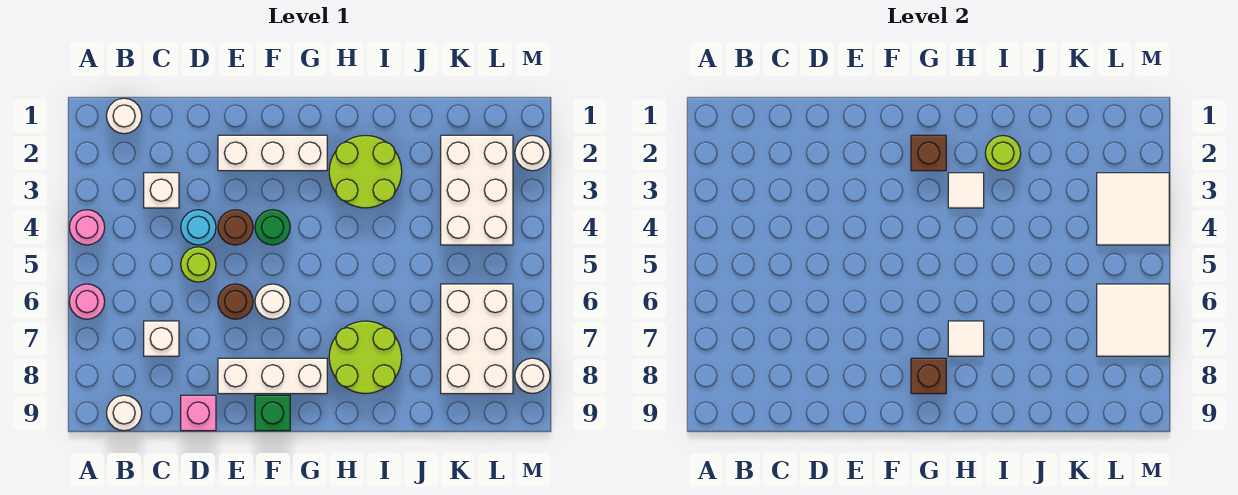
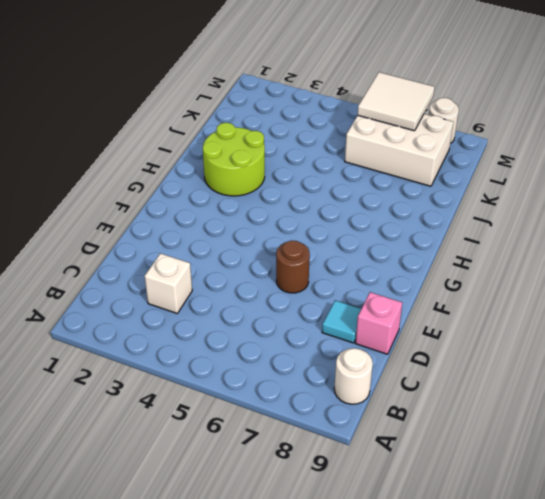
cyan tile D8 level 1 -> none
none -> pink round brick A4 level 1
none -> pink round brick A6 level 1
none -> white round brick B1 level 1

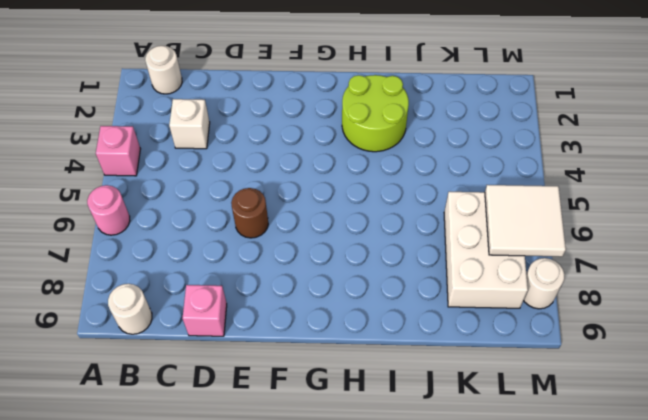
pink brick A4 level 1 -> pink round brick A4 level 1
none -> white brick C7 level 1
none -> cyan round brick D4 level 1
none -> lime round brick D5 level 1

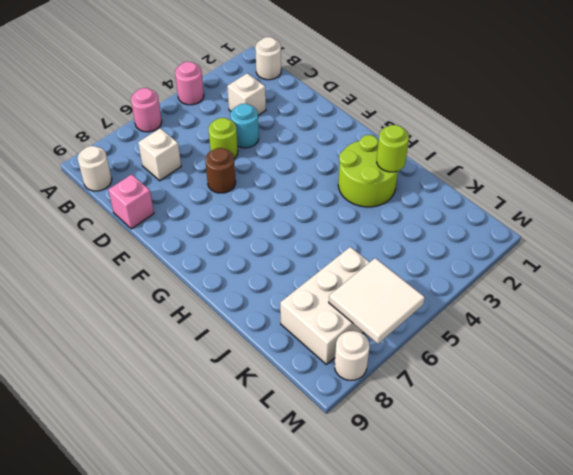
none -> white brick E2:G2 level 1
none -> brown round brick E4 level 1
none -> white brick E8:G8 level 1

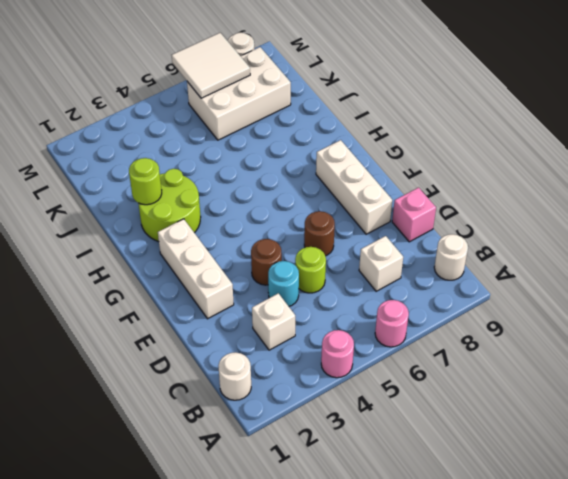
none -> green round brick F4 level 1
none -> white round brick F6 level 1
none -> green brick F9 level 1

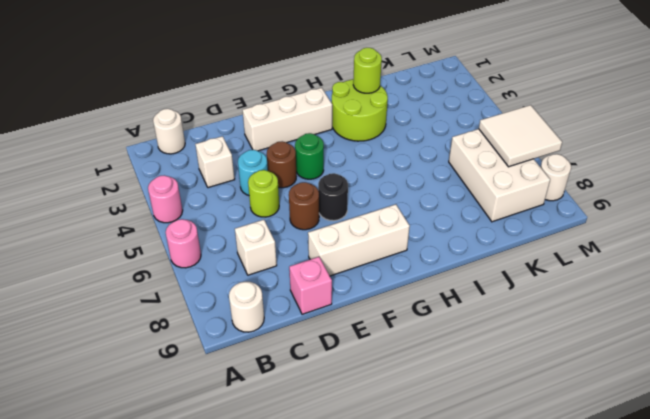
black round brick F6 level 1 -> white round brick F6 level 1
none -> green brick F9 level 1
none -> lime round brick H7:I8 level 1
none -> white brick K2:L4 level 1

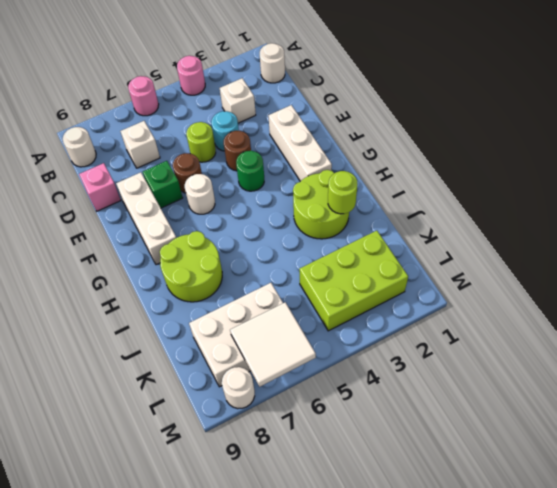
green brick E7 level 1 -> green brick F9 level 1
lime brick K2:L4 level 1 -> white brick K2:L4 level 1
none -> white round brick M2 level 1
none -> brown brick G2 level 2
none -> brown brick G8 level 2

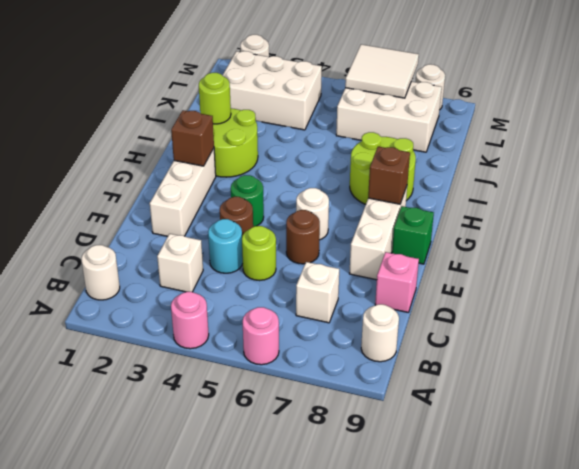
none -> white tile H3 level 2
none -> white tile H7 level 2
none -> white tile L3:M4 level 2

